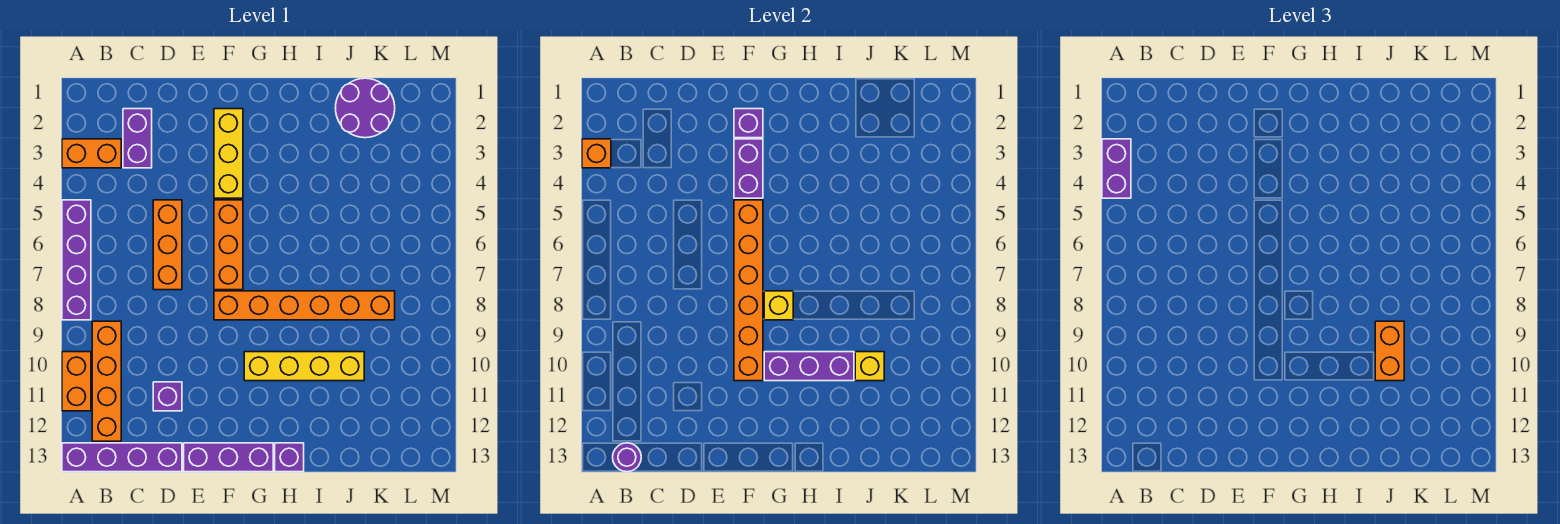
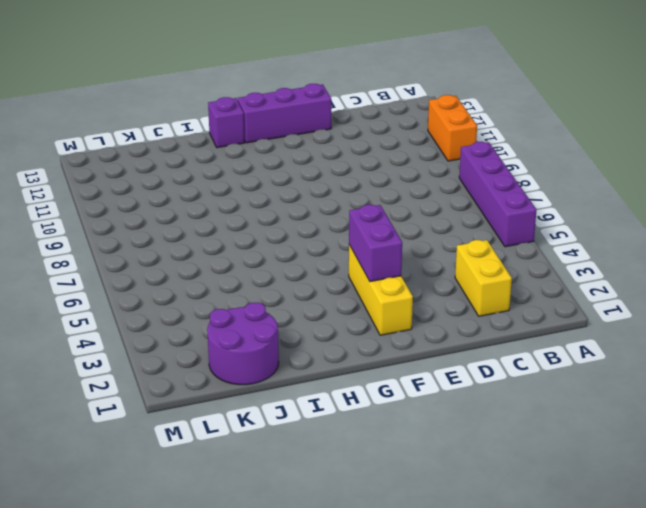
yellow brick C2:C3 level 1 -> purple brick C2:C3 level 1
none -> orange brick A3:B3 level 1
none -> purple brick A13:D13 level 1
none -> orange brick B9:B12 level 1

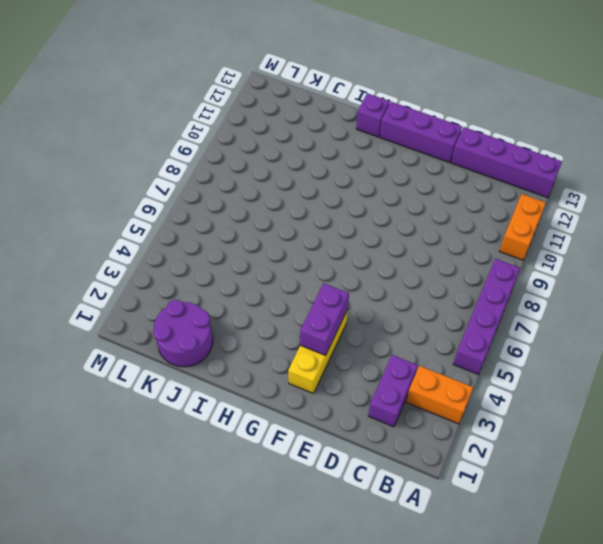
none -> orange brick B9:B12 level 1
none -> orange brick D5:D7 level 1
none -> purple brick D11 level 1

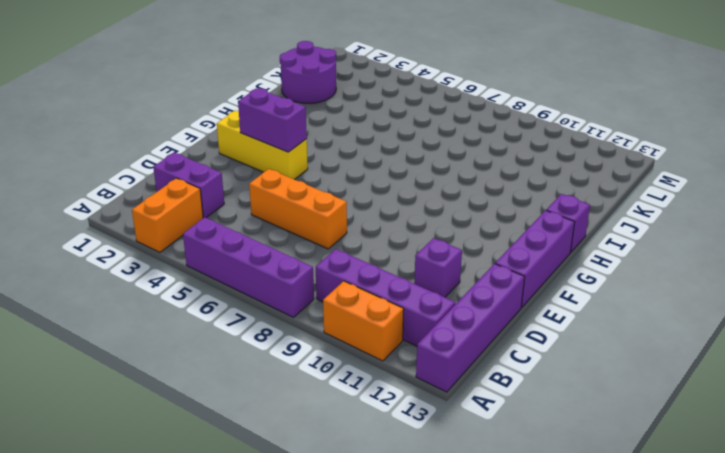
purple brick B9:B12 level 1 -> orange brick B9:B12 level 1
none -> orange brick F5:F7 level 1
none -> orange brick F8:K8 level 1
none -> yellow brick G10:J10 level 1

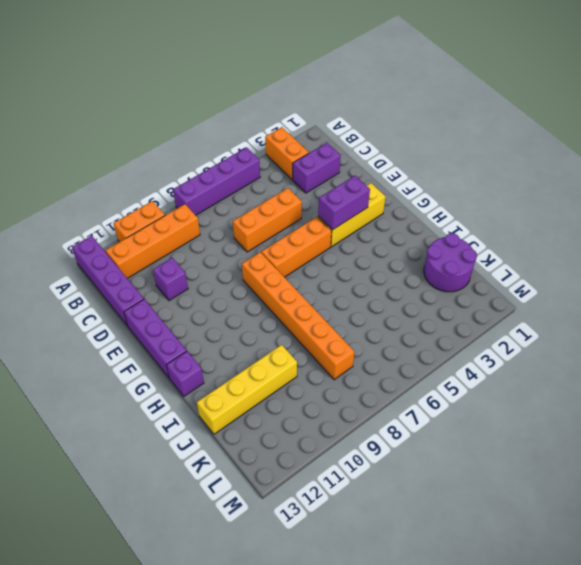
yellow brick J10:J13 level 1 -> yellow brick G10:J10 level 1
none -> orange brick A3 level 2
none -> purple round brick B13 level 2
none -> purple brick F2 level 2

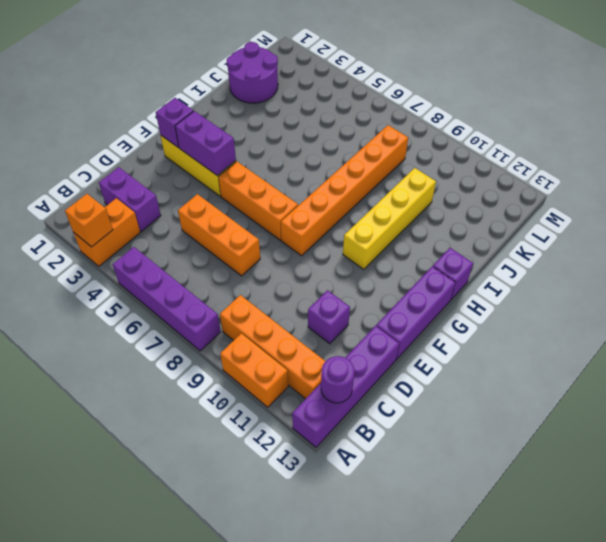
none -> orange brick F5:F10 level 2
none -> yellow brick G8 level 2
none -> purple brick G10:I10 level 2

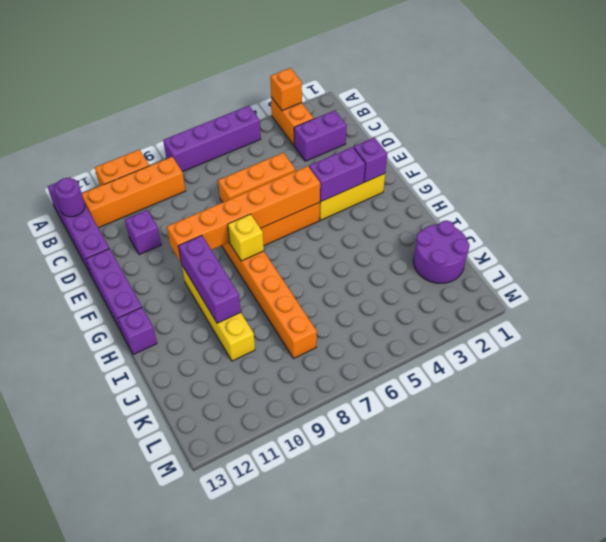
none -> yellow brick J10 level 2
none -> purple brick A3:A4 level 3
none -> orange brick J9:J10 level 3

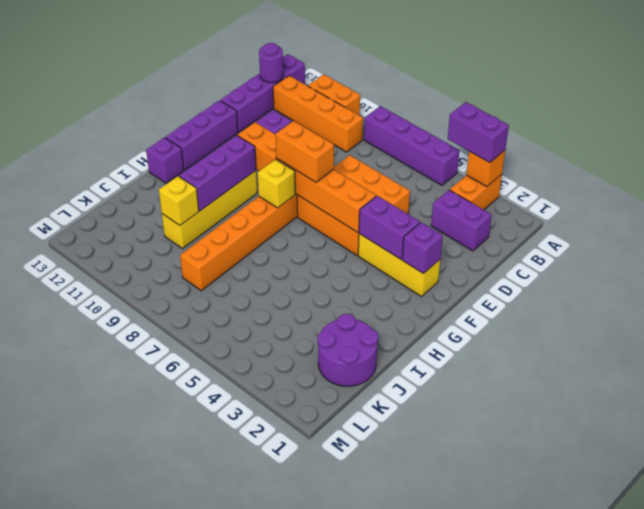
orange brick F7:F8 level 3 -> orange brick J9:J10 level 3

